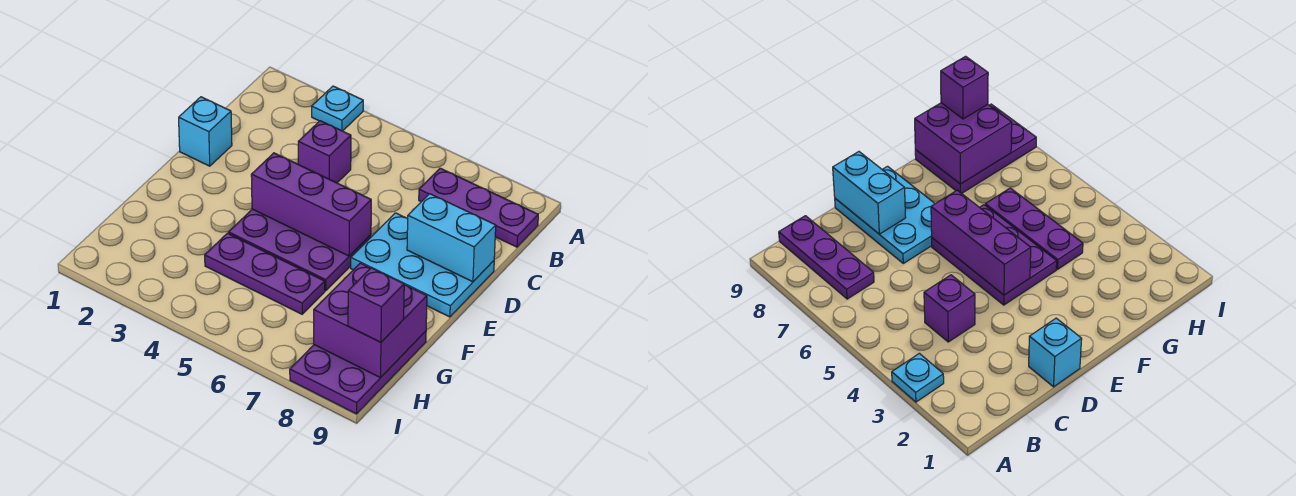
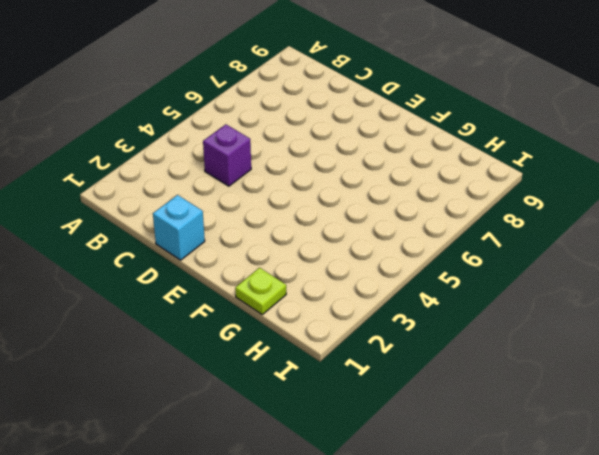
lime plate G1 level 1 -> none
none -> cyan plate A3 level 1
none -> purple plate B7:B9 level 1
none -> cyan plate D7:E9 level 1

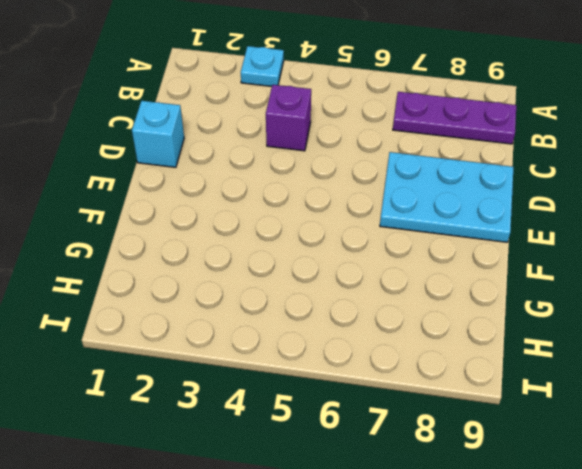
none -> purple plate E4:F6 level 1
none -> purple plate G4:G6 level 1
none -> purple plate G8:I9 level 1

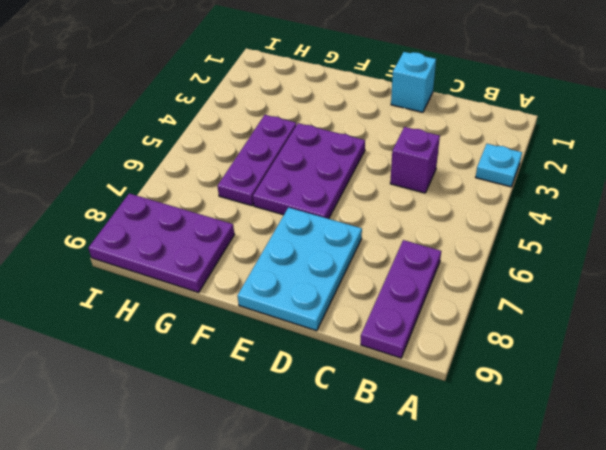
none -> cyan brick D8:D9 level 2
none -> purple brick E4:E6 level 2
none -> purple brick G8:H9 level 2

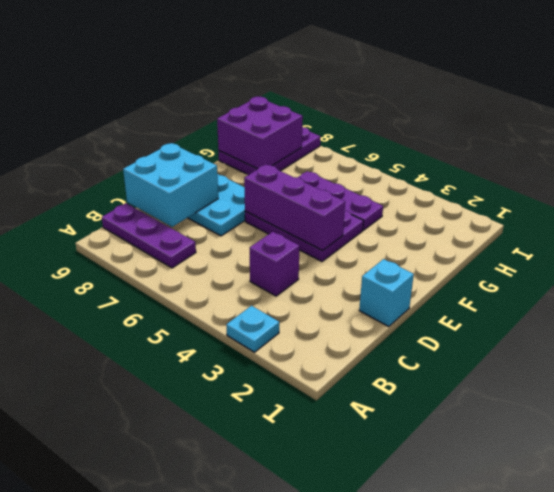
cyan brick C8:D9 level 2 -> cyan brick D8:D9 level 2
none -> purple brick H9 level 3

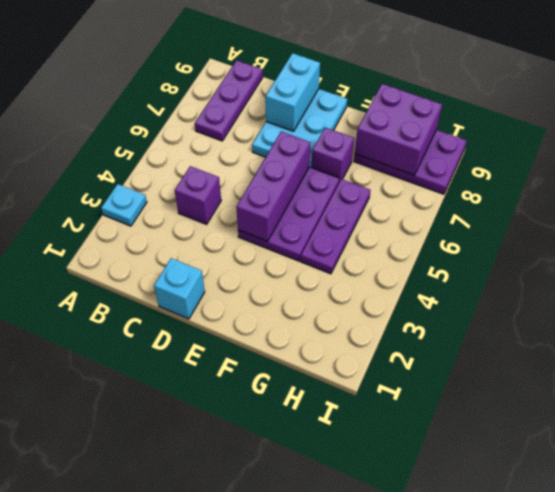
purple brick F7 level 1 -> purple brick H9 level 3

